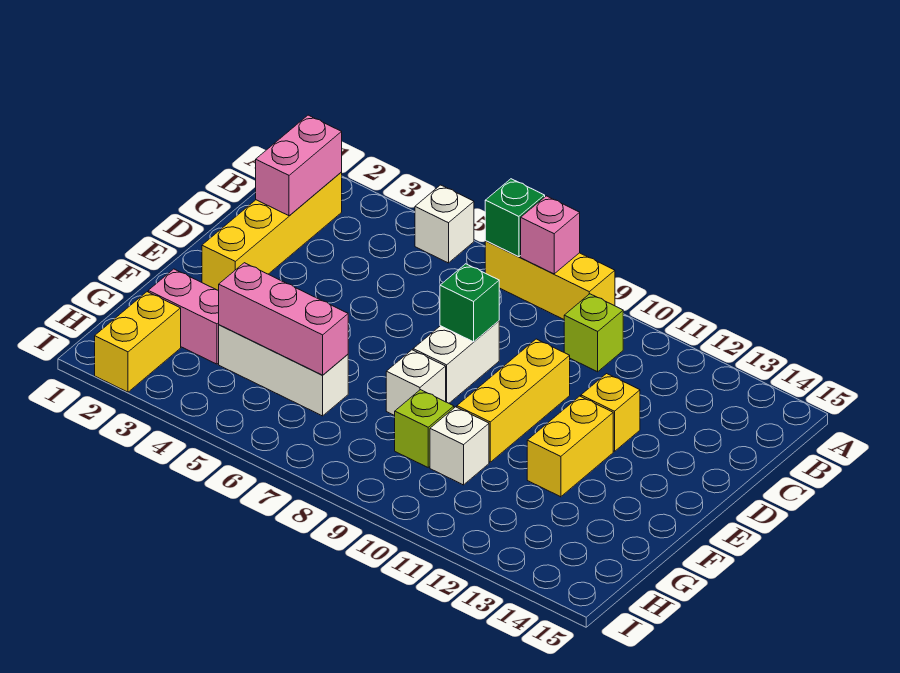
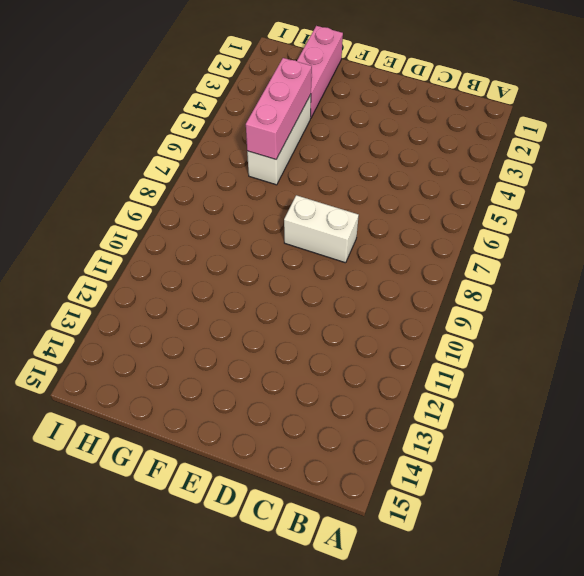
pink brick G1:G3 level 1 -> pink brick G2:G3 level 1
none -> white brick A5 level 1
none -> yellow brick A7:A9 level 1
none -> yellow brick B2:E2 level 1

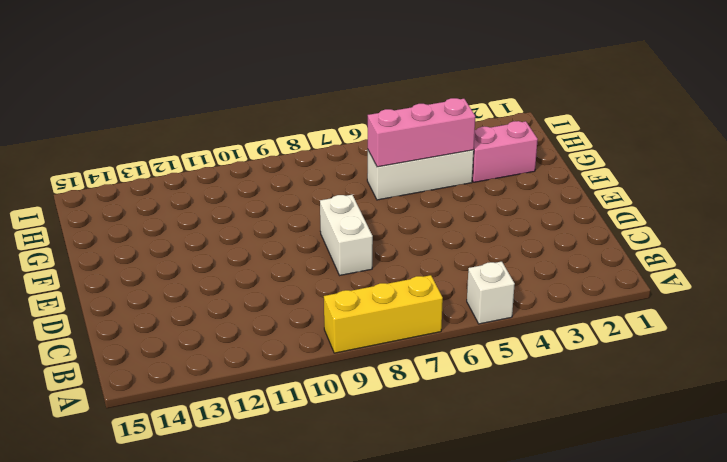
none -> yellow brick B2:E2 level 1
none -> lime brick B10 level 1
none -> yellow brick D10:F10 level 1

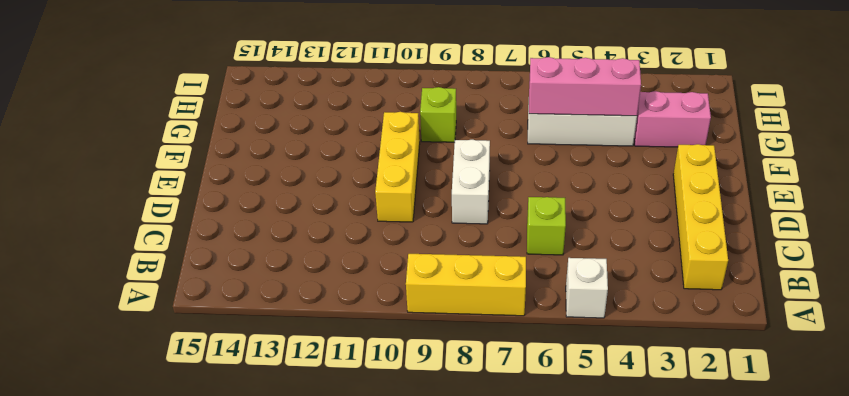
lime brick C6 level 1 -> lime brick B10 level 1
none -> yellow brick D12 level 1
none -> yellow brick E12:F12 level 1
none -> white brick F8 level 1

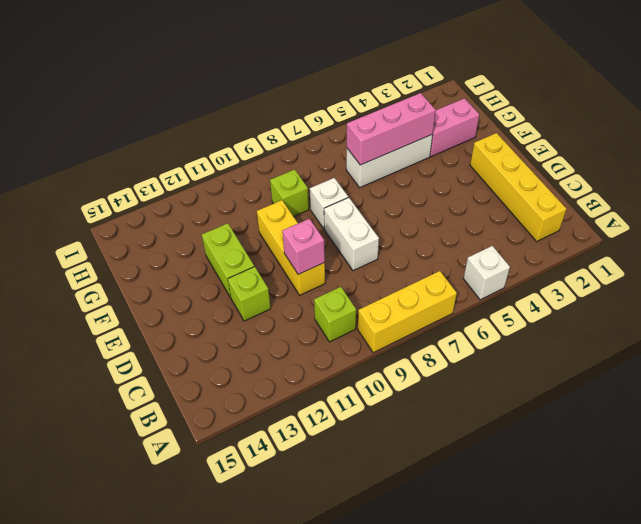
pink brick D10 level 2 -> pink brick A8 level 2
lime brick D12 level 1 -> yellow brick D12 level 1
lime brick E12:F12 level 1 -> yellow brick E12:F12 level 1
none -> white brick G10 level 1
none -> yellow brick H2:I2 level 1
none -> green brick A7 level 2

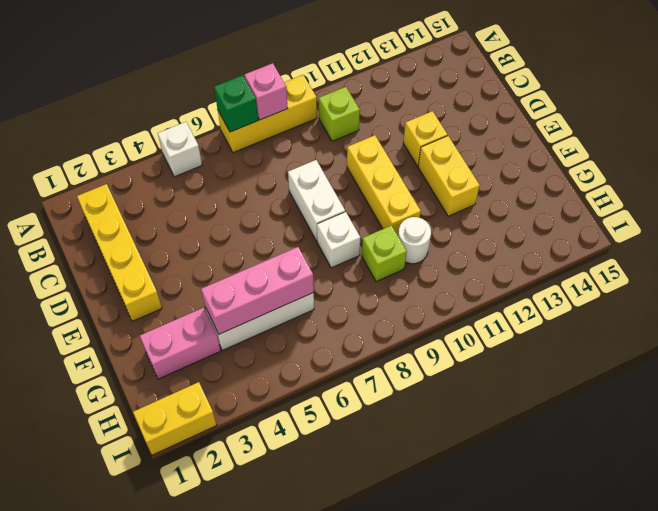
white round brick G10 level 1 -> white brick G10 level 1
yellow brick I1:I2 level 1 -> yellow brick H2:I2 level 1
none -> pink brick B2:C2 level 2
none -> green brick D8 level 2

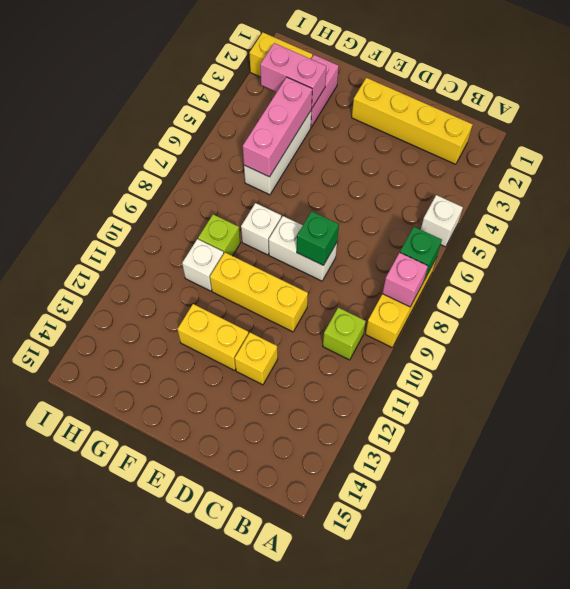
pink brick G3:H3 level 2 -> pink brick B2:C2 level 2

